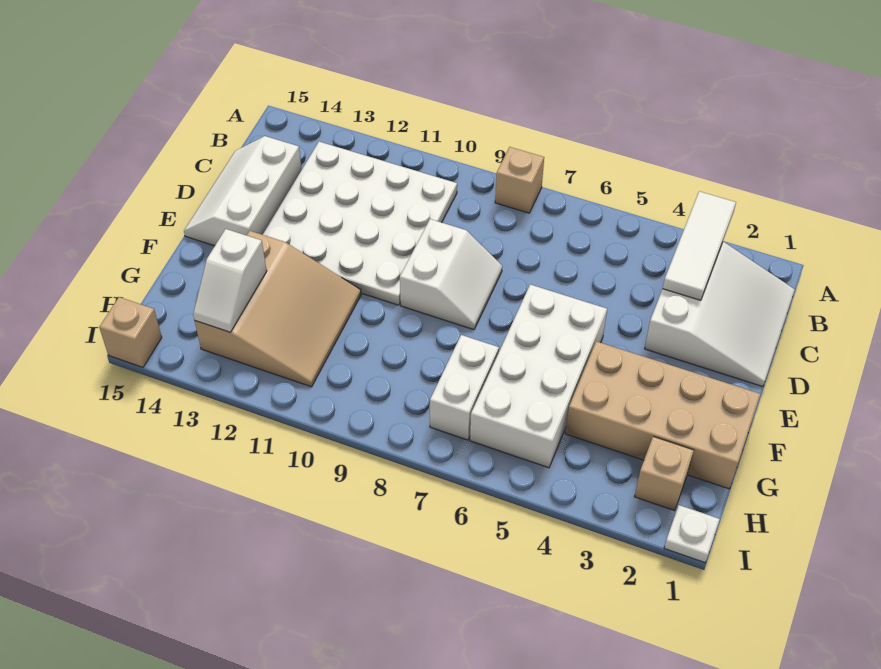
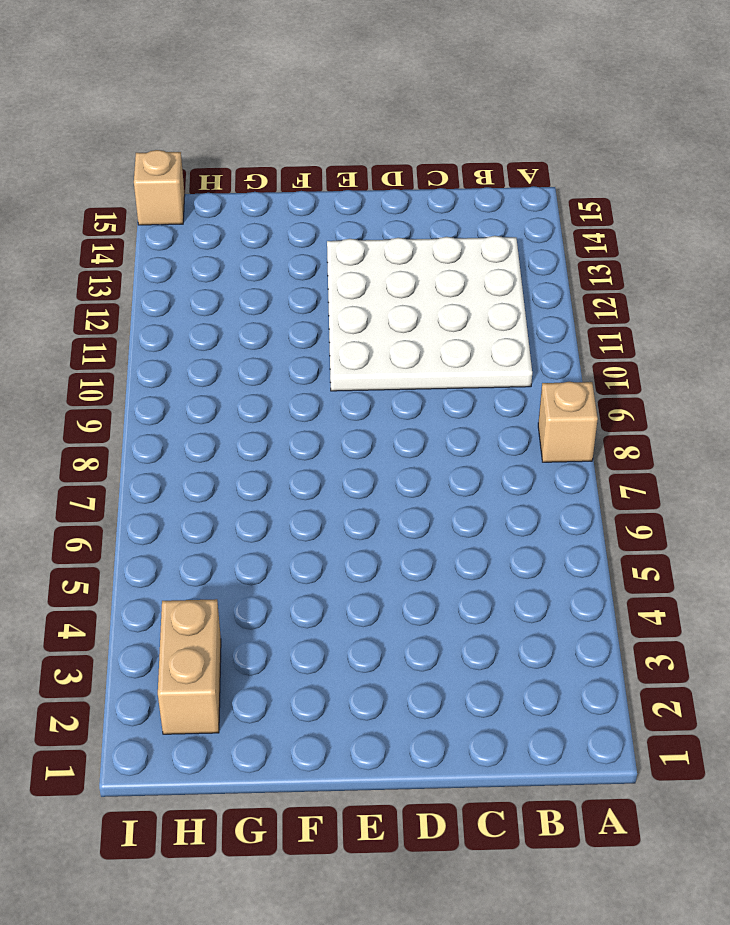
tan brick H2:H3 level 1 -> tan brick H2 level 1
none -> white slope B1:D3 level 1 top 3
none -> white slope C14:E15 level 1 top 14
none -> white slope D8:E9 level 1 top 9

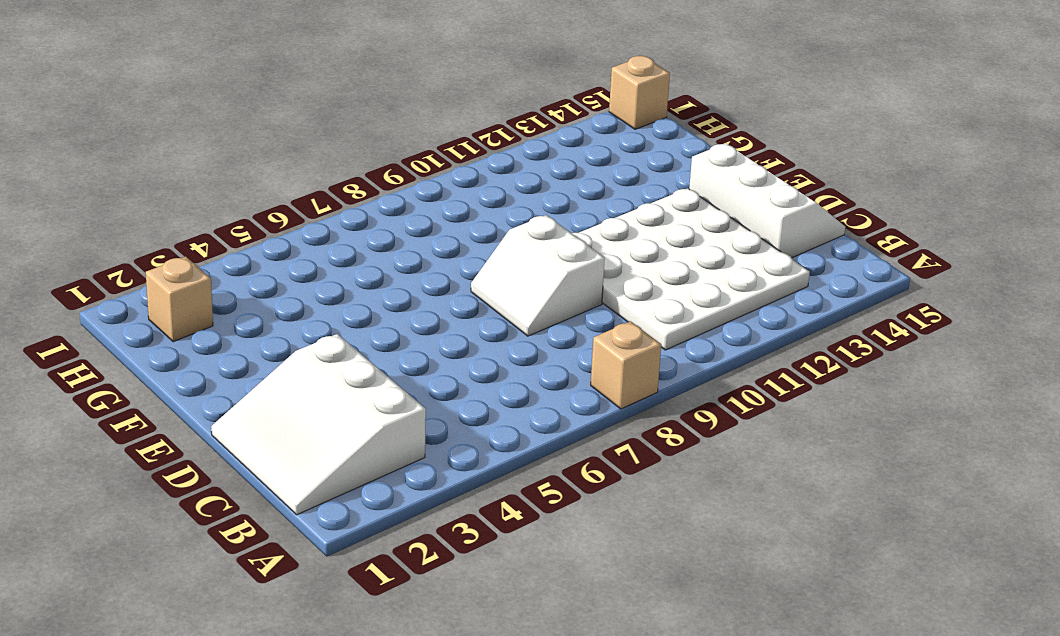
none -> white brick E5:H6 level 1
none -> tan brick F1:G4 level 1
none -> tan slope F11:H13 level 1 top 13

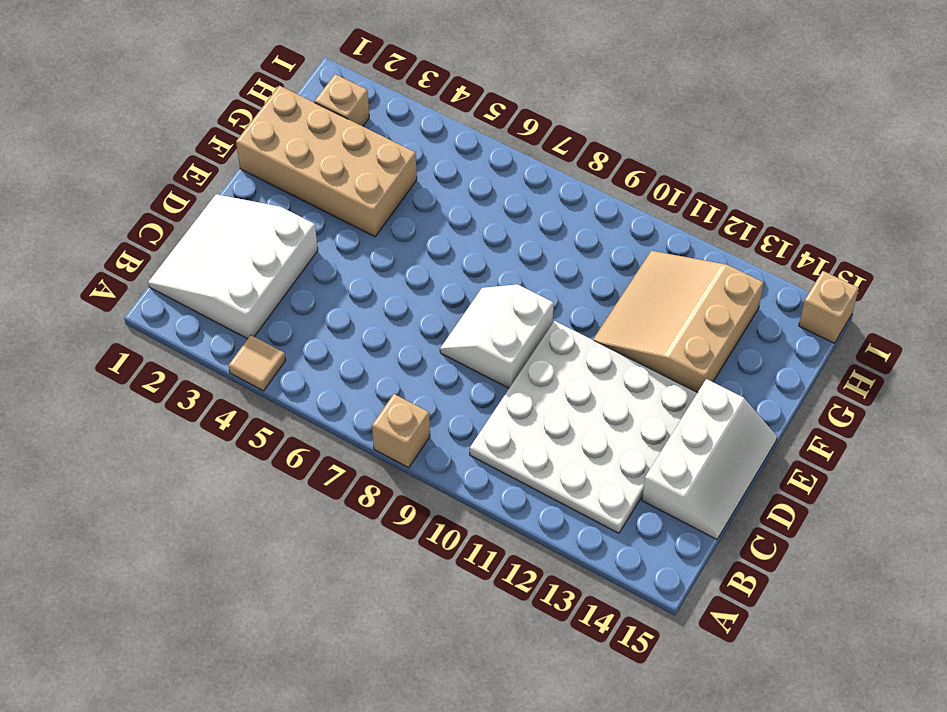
tan tile A4 level 1 -> none
none -> white brick E5:H6 level 1
none -> white brick G7:H7 level 1
none -> white plate I1 level 1

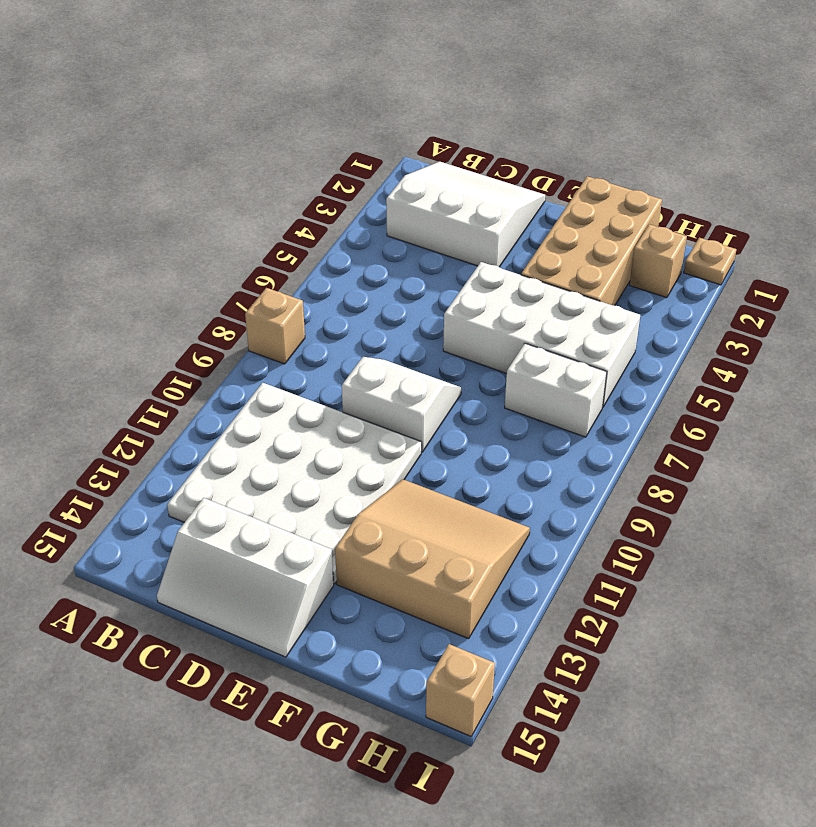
tan plate I1 level 1 -> white plate I1 level 1
none -> white tile A3:C3 level 2
none -> white slope G13:H13 level 2 top G

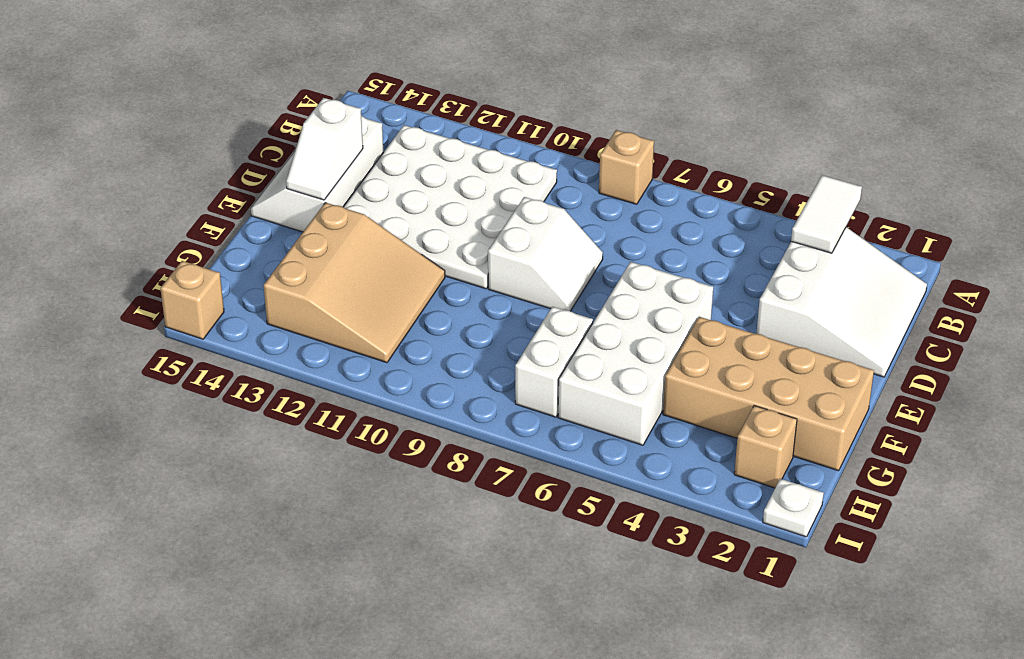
white tile A3:B3 level 2 -> white tile A3:C3 level 2
white slope D14:E14 level 2 top D -> white slope G13:H13 level 2 top G

